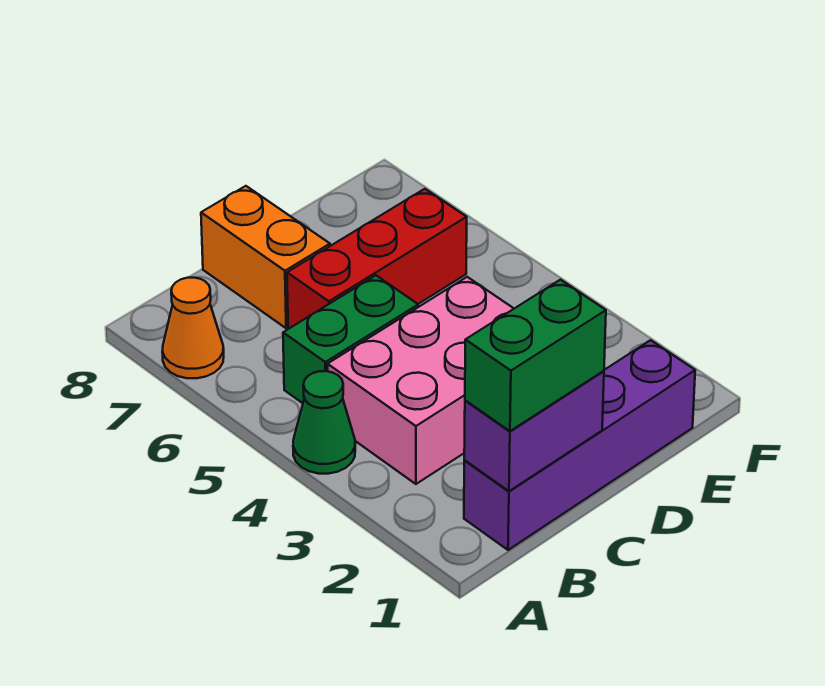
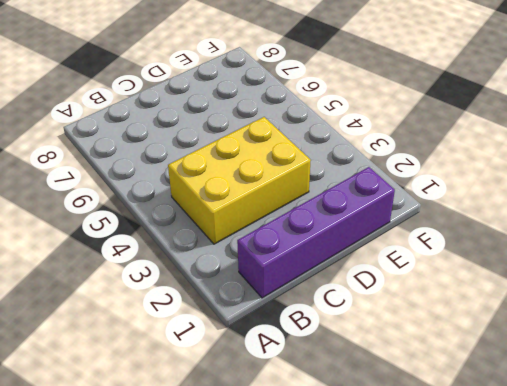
yellow brick B3:D4 level 1 -> pink brick B3:D4 level 1
none -> green cone A4 level 1
none -> orange cone A7 level 1

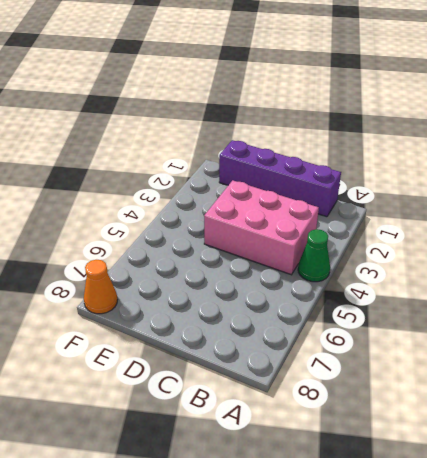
orange cone F8 level 1 -> orange cone A7 level 1
none -> green brick B5:C5 level 1
none -> red brick C6:E6 level 1

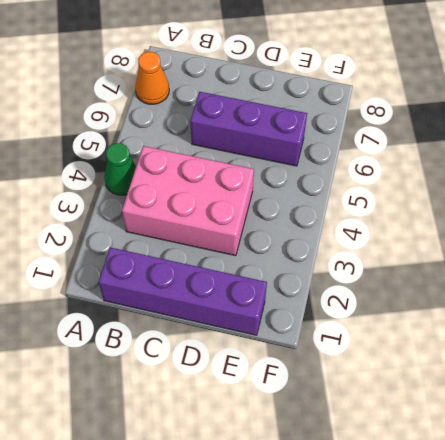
purple brick C6:E6 level 1 -> red brick C6:E6 level 1
none -> green brick B5:C5 level 1
none -> orange brick C7:C8 level 1

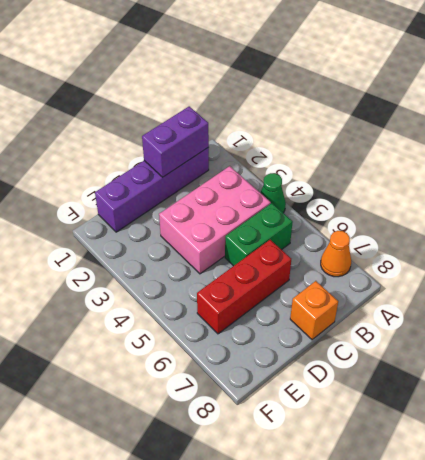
orange brick C8 level 1 -> orange brick C7:C8 level 1
none -> green brick B1:C1 level 3

